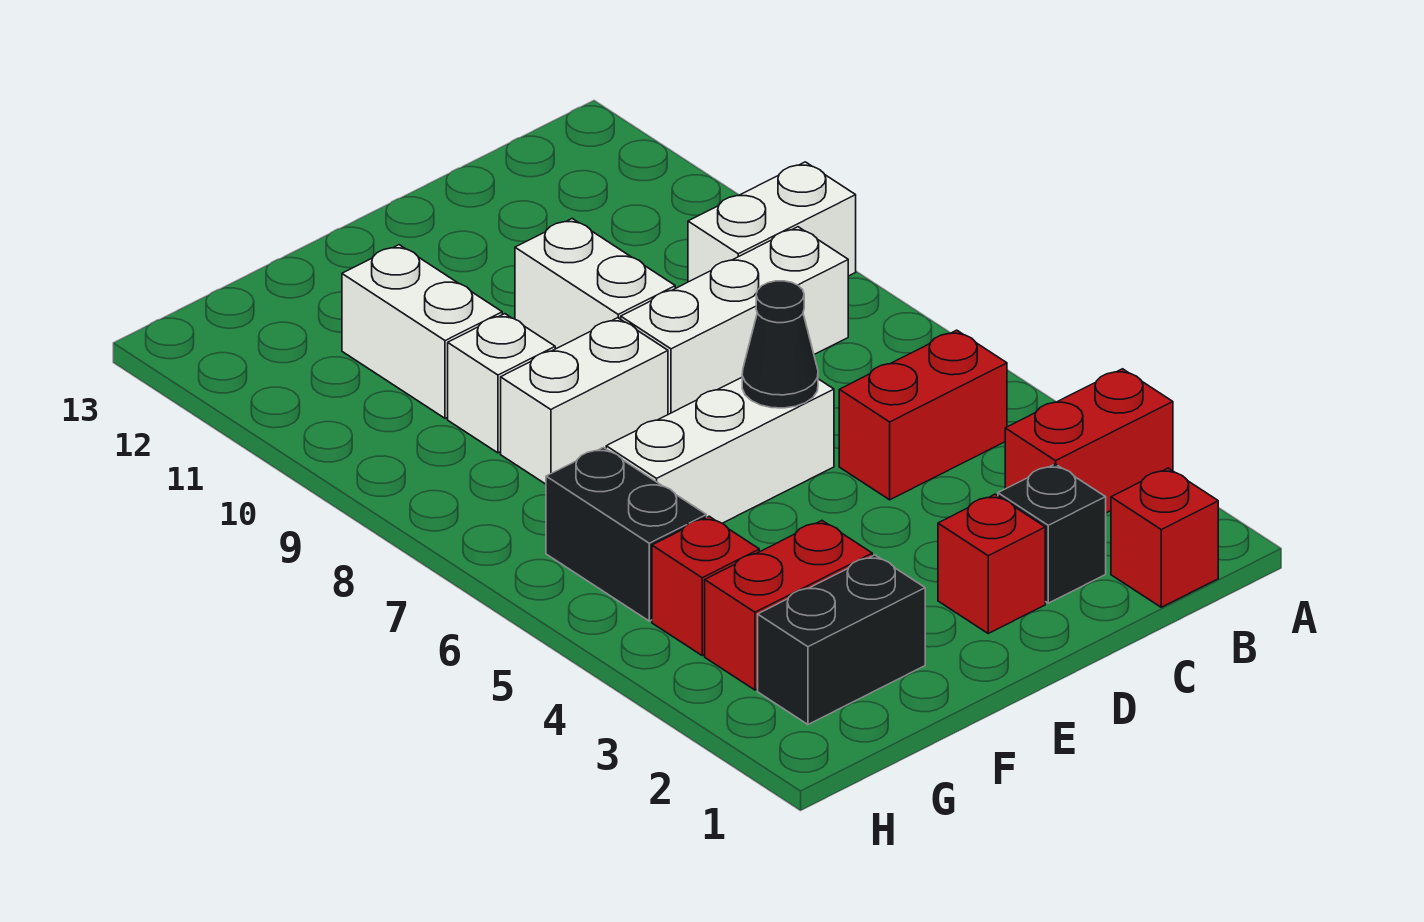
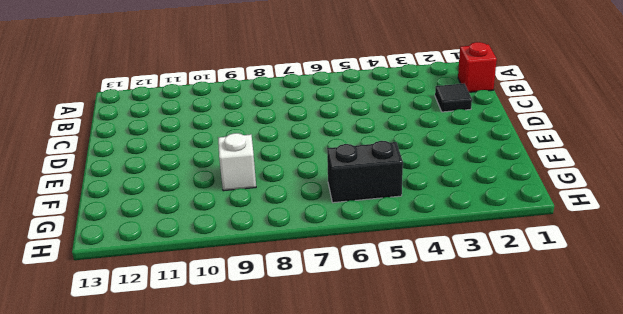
black tile C2 level 1 -> black brick C2 level 1
none -> red brick A3:B3 level 1
none -> white brick A9:B9 level 1
none -> red brick B5:C5 level 1

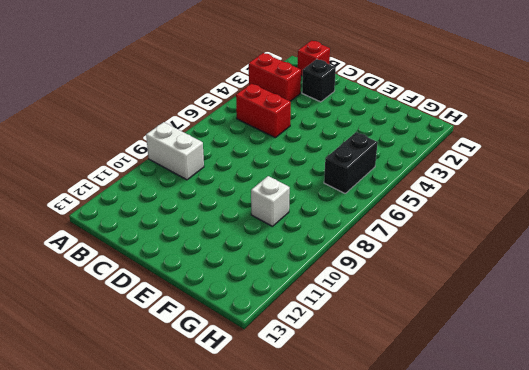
none -> white brick B8:D8 level 1
none -> red brick D2 level 1
none -> white brick D6:F6 level 1

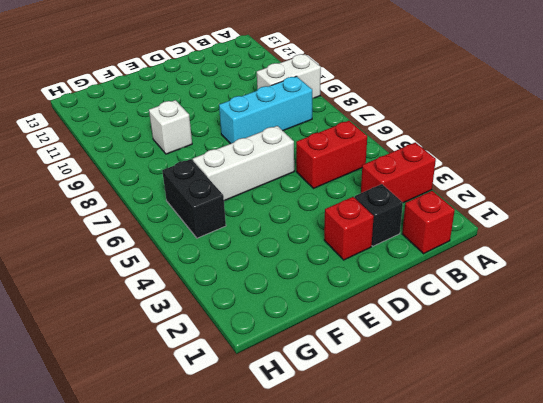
cyan brick B8:D8 level 1 -> white brick B8:D8 level 1
none -> white brick D9:D10 level 1
none -> white brick E8:F8 level 1
none -> black brick F2:G2 level 1

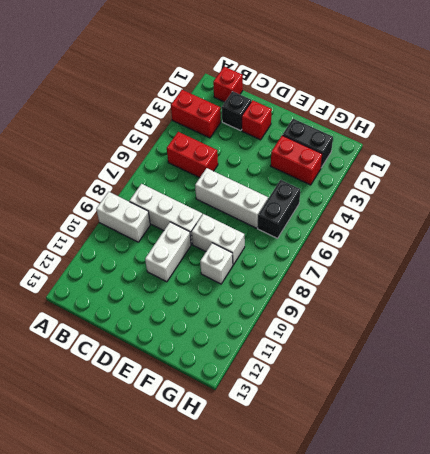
none -> white brick F10:F11 level 1
none -> red brick G4 level 1
none -> black cone D6 level 2

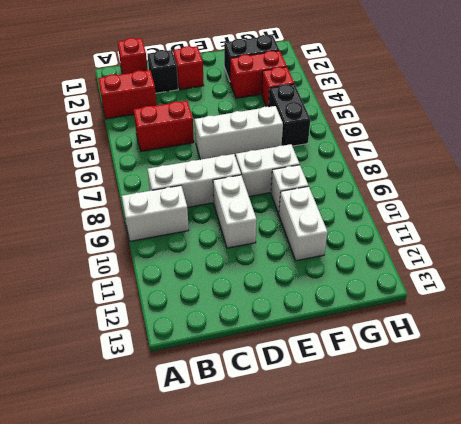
none -> black cone D6 level 2

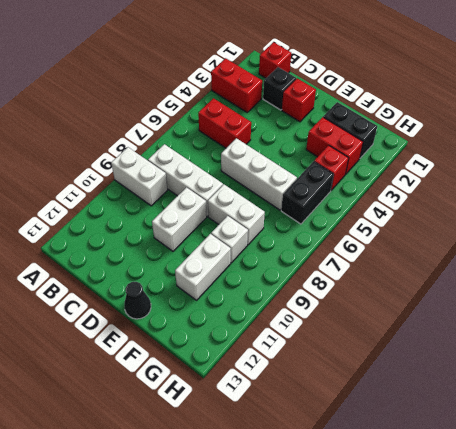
black cone E13 level 1 -> black cone D6 level 2

